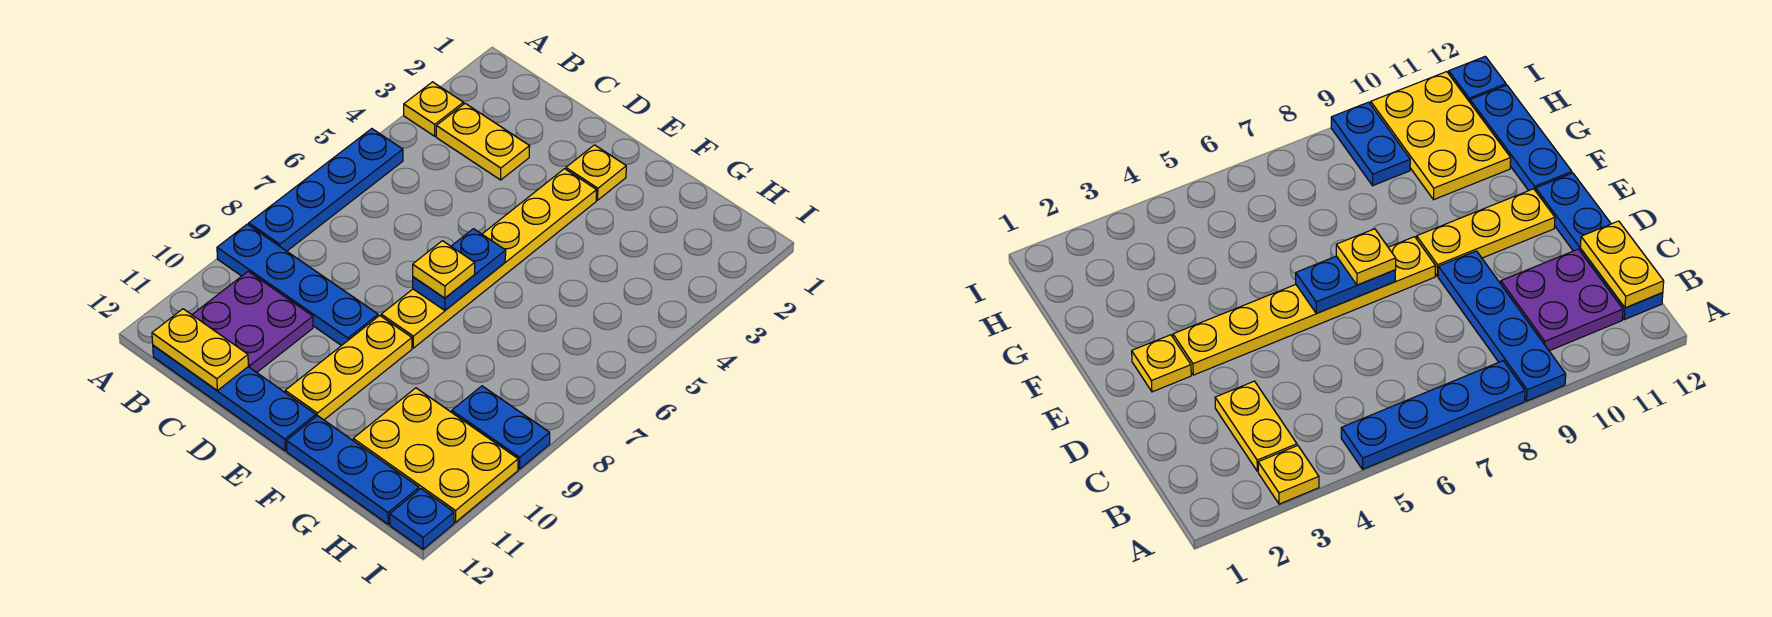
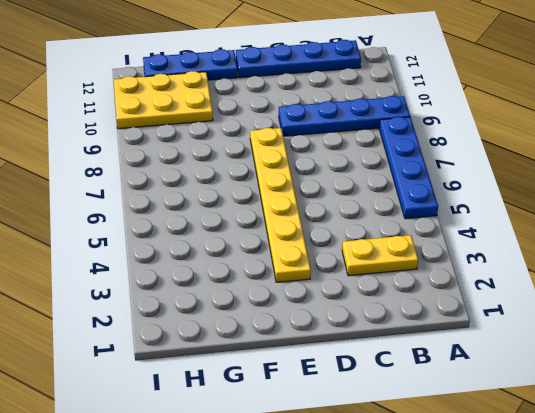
none -> yellow plate A3 level 1
none -> purple plate B10:C11 level 1
none -> yellow plate E2 level 1

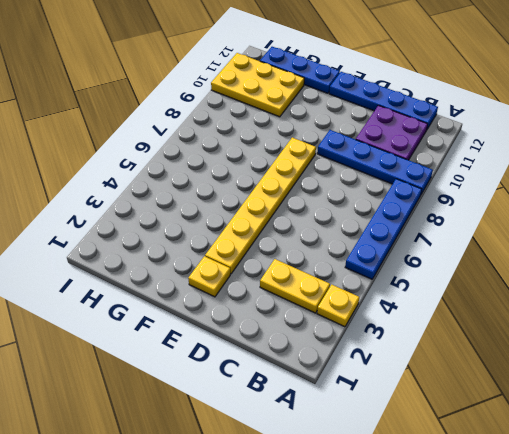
none -> yellow plate E9:E11 level 1
none -> blue plate H9:I9 level 1
none -> blue plate I12 level 1

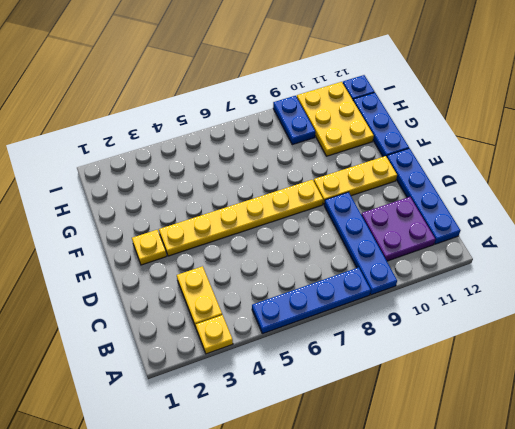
none -> yellow plate B12:C12 level 2
none -> blue plate E6:E7 level 2
none -> yellow plate E7 level 3

